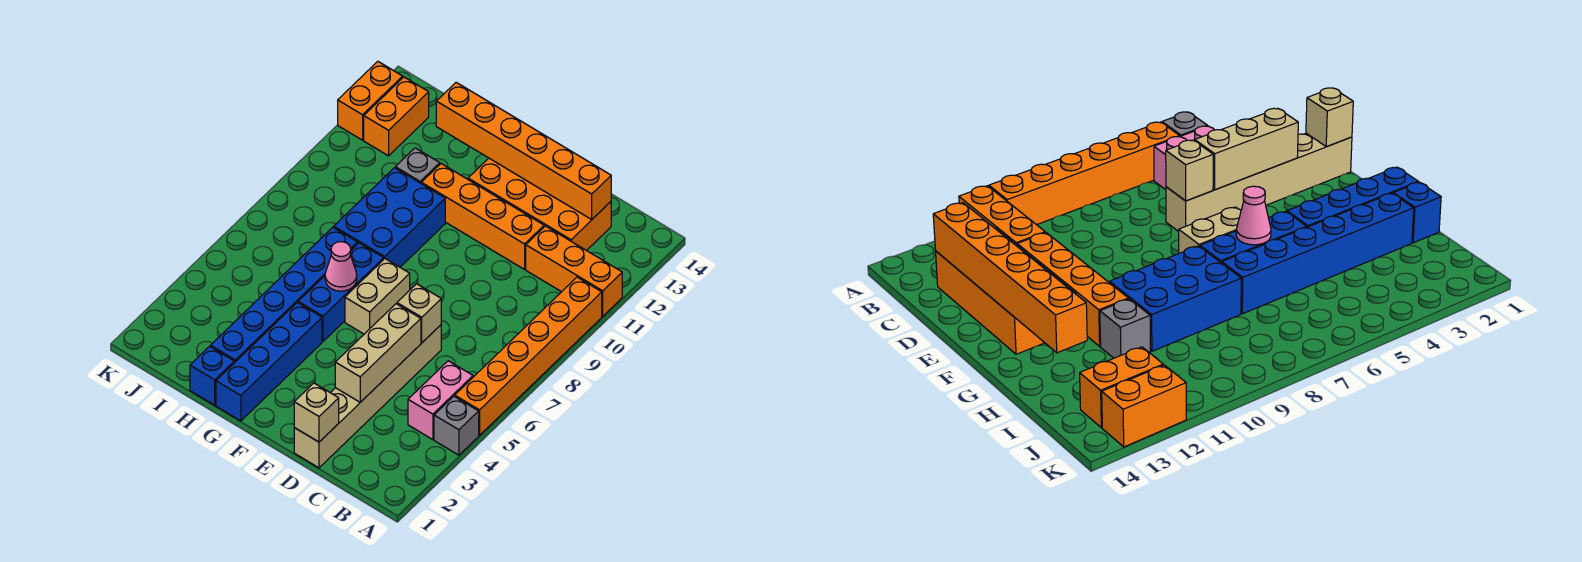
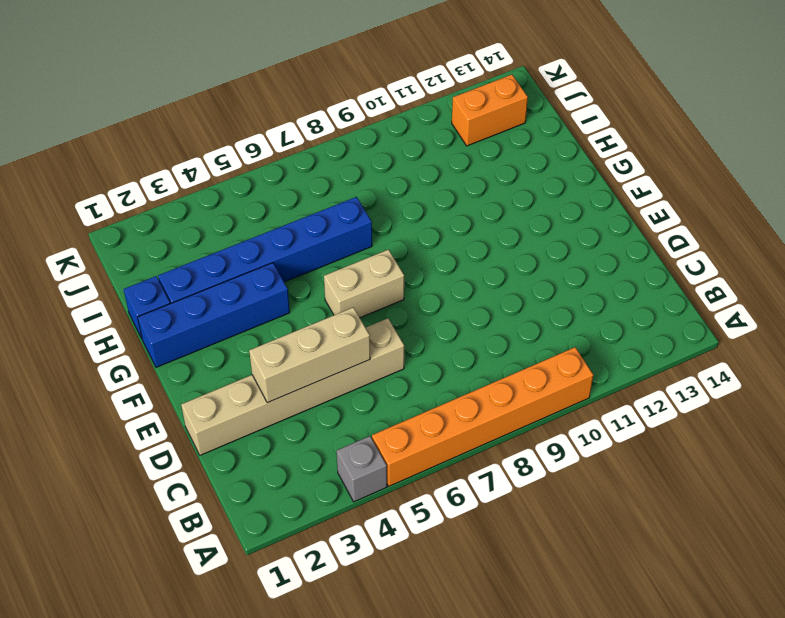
none -> orange brick A11:C11 level 1
none -> pink brick B4:B5 level 1
none -> orange brick C12:F13 level 1

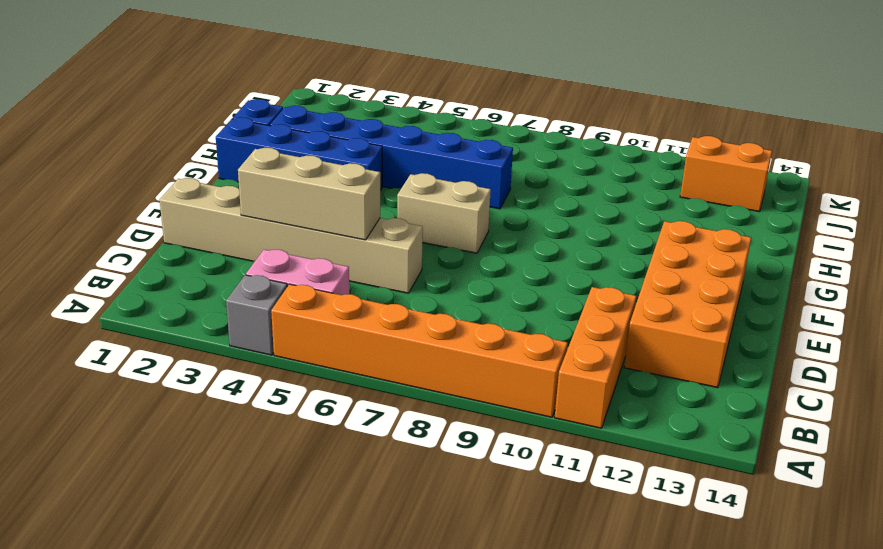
none -> orange brick D11:G11 level 1
none -> blue brick G5:G7 level 1
none -> blue brick G8:H10 level 1

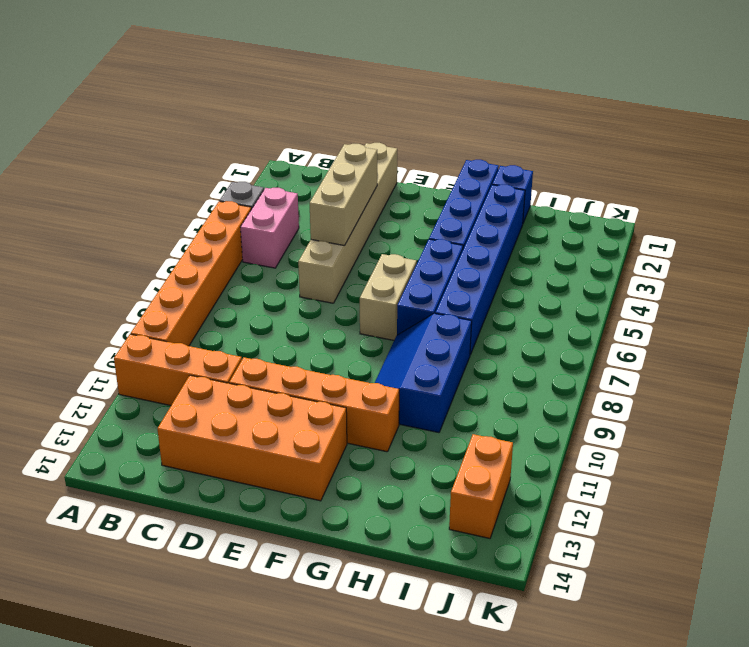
blue slope G8:H10 level 1 top H -> blue brick G8:H10 level 1
none -> grey brick H11 level 1
none -> orange brick K12:K13 level 1
none -> orange brick C13:H13 level 2

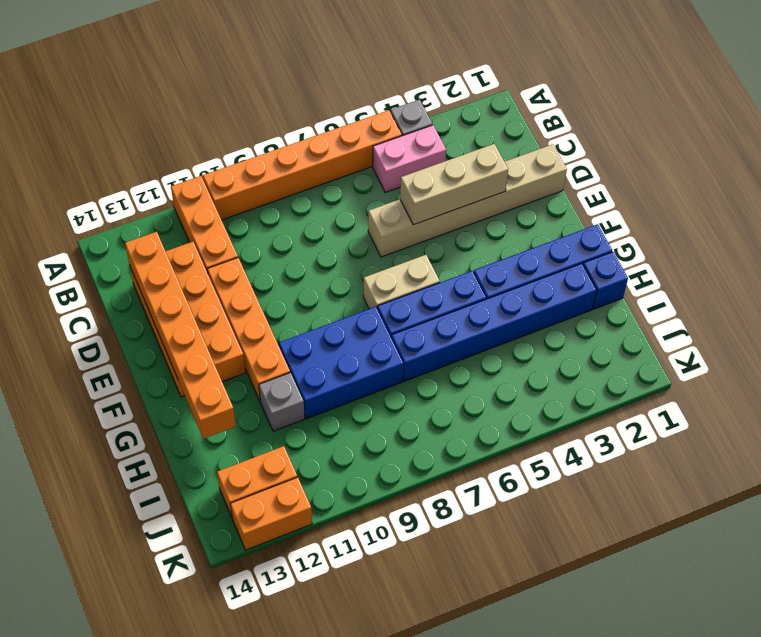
none -> tan brick D1 level 2
none -> tan brick D6 level 2
none -> pink cone G6 level 2

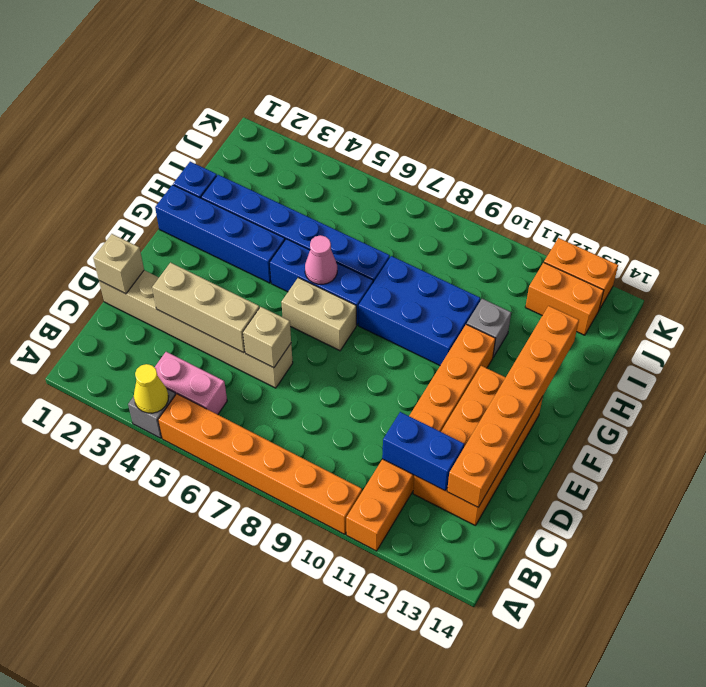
yellow cone A4 level 2 -> none
blue brick C11:C12 level 2 -> none

